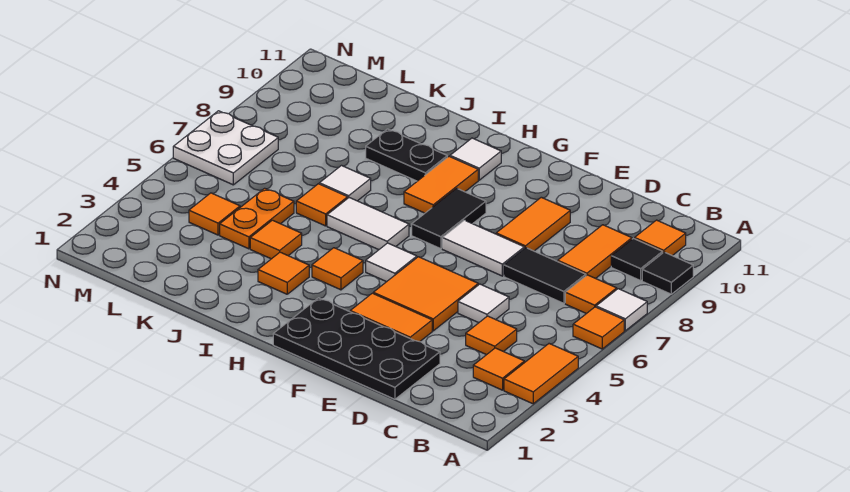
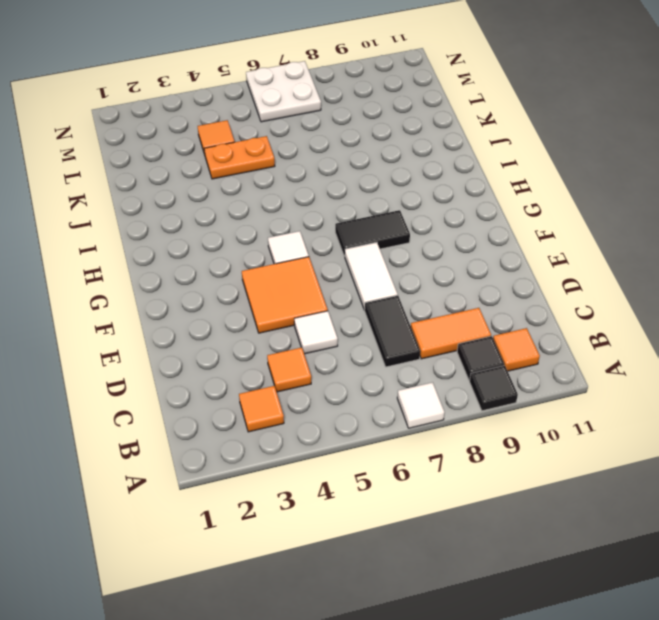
none -> orange tile A3:A4 level 1
none -> orange tile A6 level 1
none -> orange tile B7 level 1
none -> black plate D1:G2 level 1

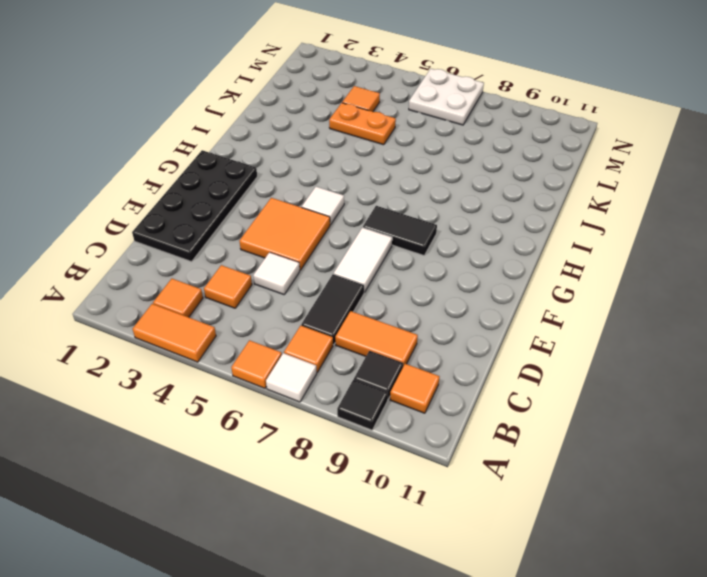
none -> orange tile E3:F3 level 1
none -> orange tile E8:E9 level 1
none -> orange tile H4 level 1
none -> white tile H6:I6 level 1

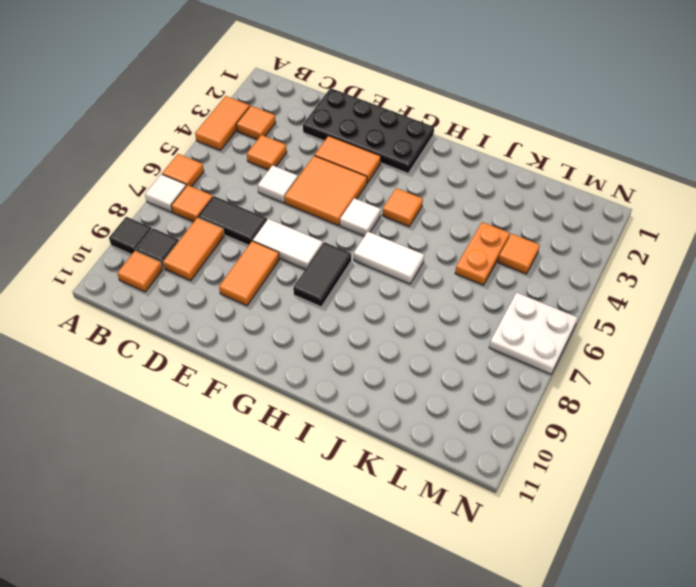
none -> orange tile H8:H9 level 1
none -> white tile H10 level 1
none -> orange tile I3 level 1
none -> black plate I9:J9 level 1

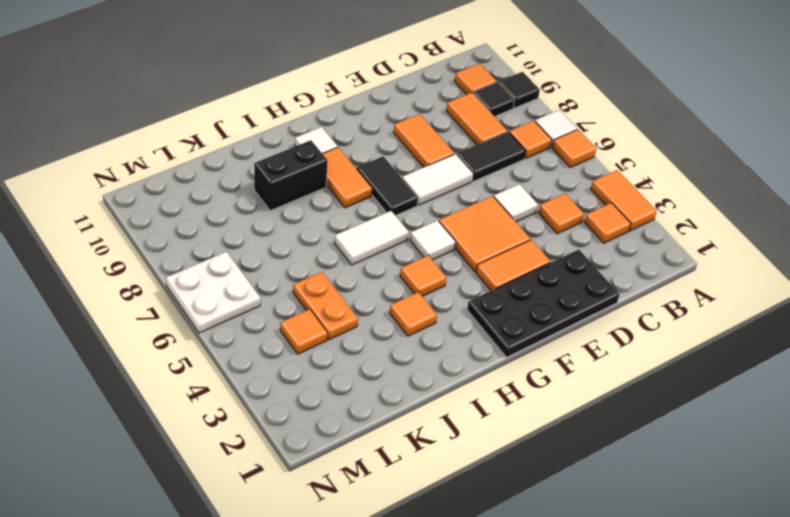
black brick I9:J9 level 1 -> black plate I9:J9 level 1
none -> orange tile J4 level 1
none -> orange tile J6 level 1
none -> white tile J7 level 1

